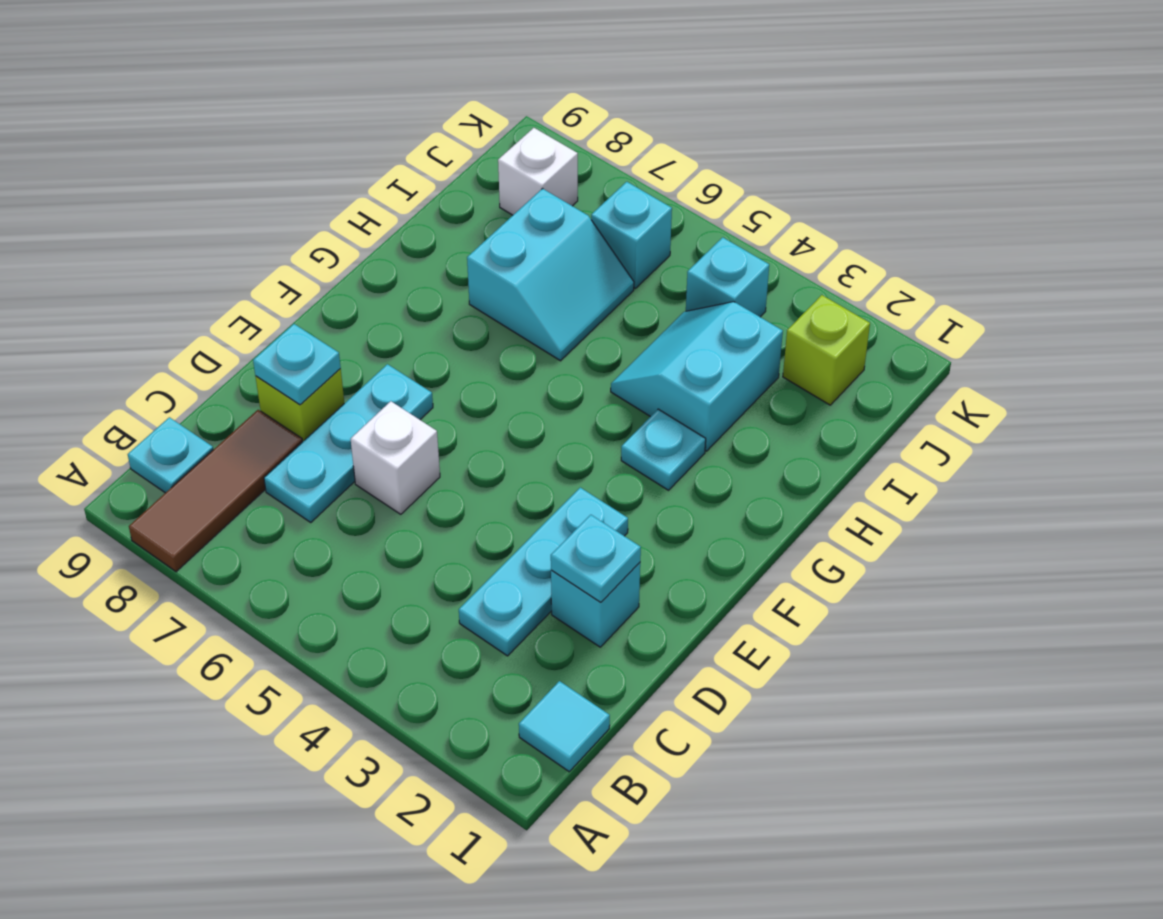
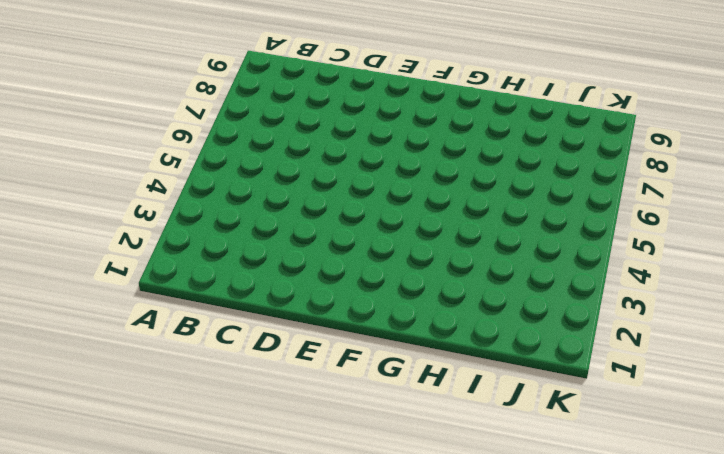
none -> brown tile A8:C8 level 1
none -> cyan tile B1 level 1
none -> cyan plate B9 level 1

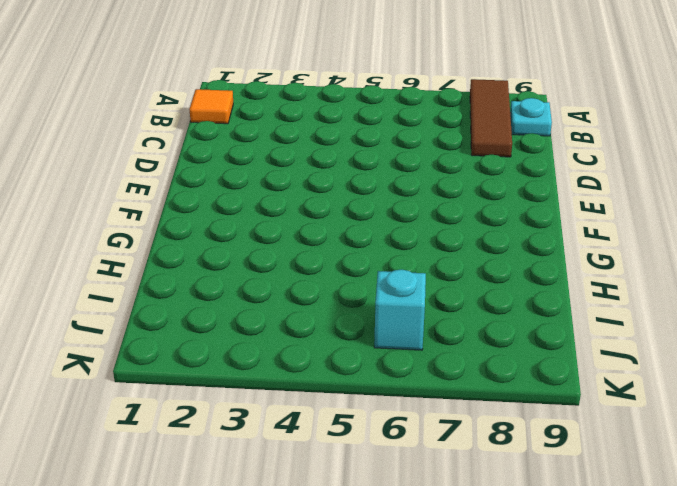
orange tile B1 level 1 -> cyan tile B1 level 1
none -> cyan plate C3:E3 level 1
none -> cyan plate C7:E7 level 1
none -> cyan brick D2 level 1

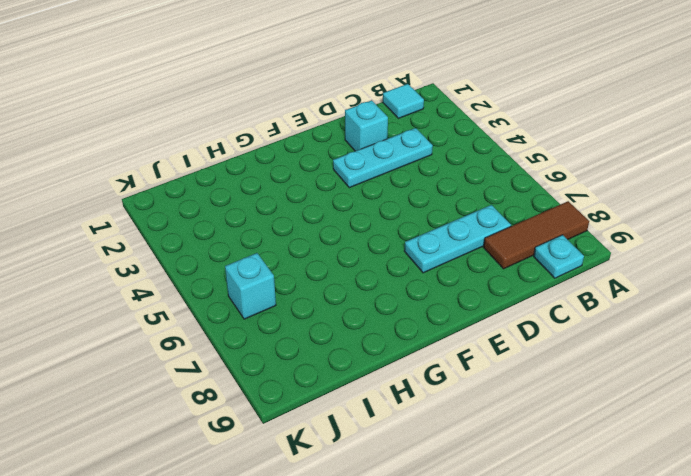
none -> white brick D6 level 1
none -> lime brick D8 level 1
none -> cyan plate G3 level 1

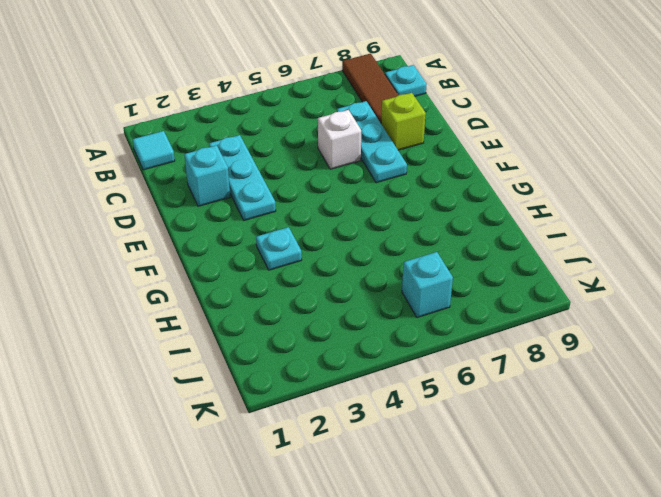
none -> cyan slope H3:I4 level 1 top 3
none -> cyan slope H6:I7 level 1 top 7
none -> lime brick J2 level 1

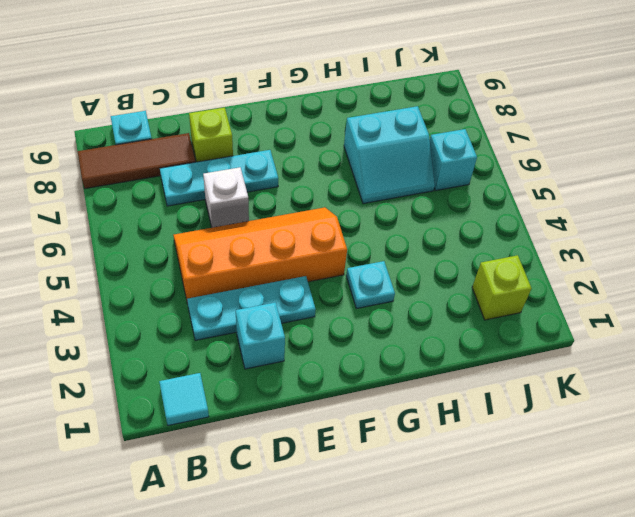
orange slope C4:F5 level 1 top 4 -> none
none -> cyan slope H3:I4 level 1 top 3
none -> cyan brick J4 level 1
none -> white brick J8 level 1

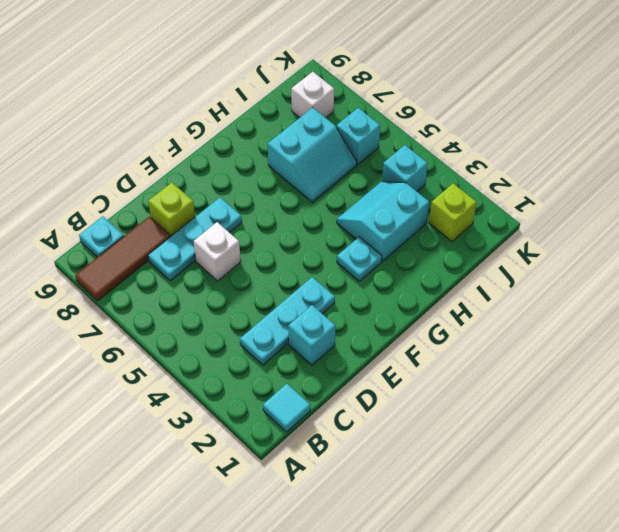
none -> cyan plate D2 level 2
none -> cyan plate D8 level 2

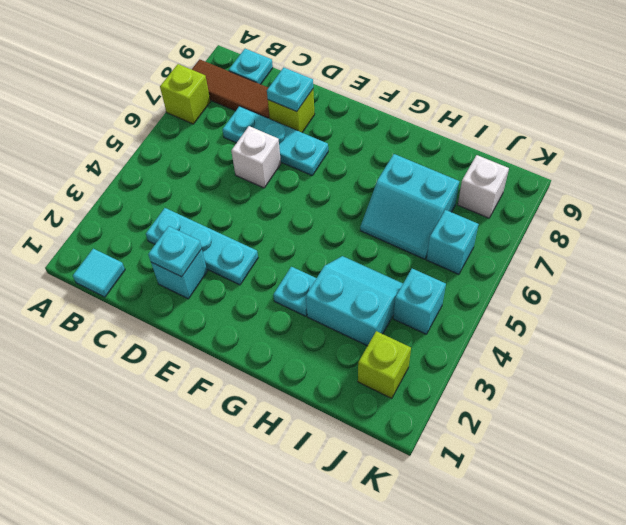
lime brick A7 level 1 -> none

